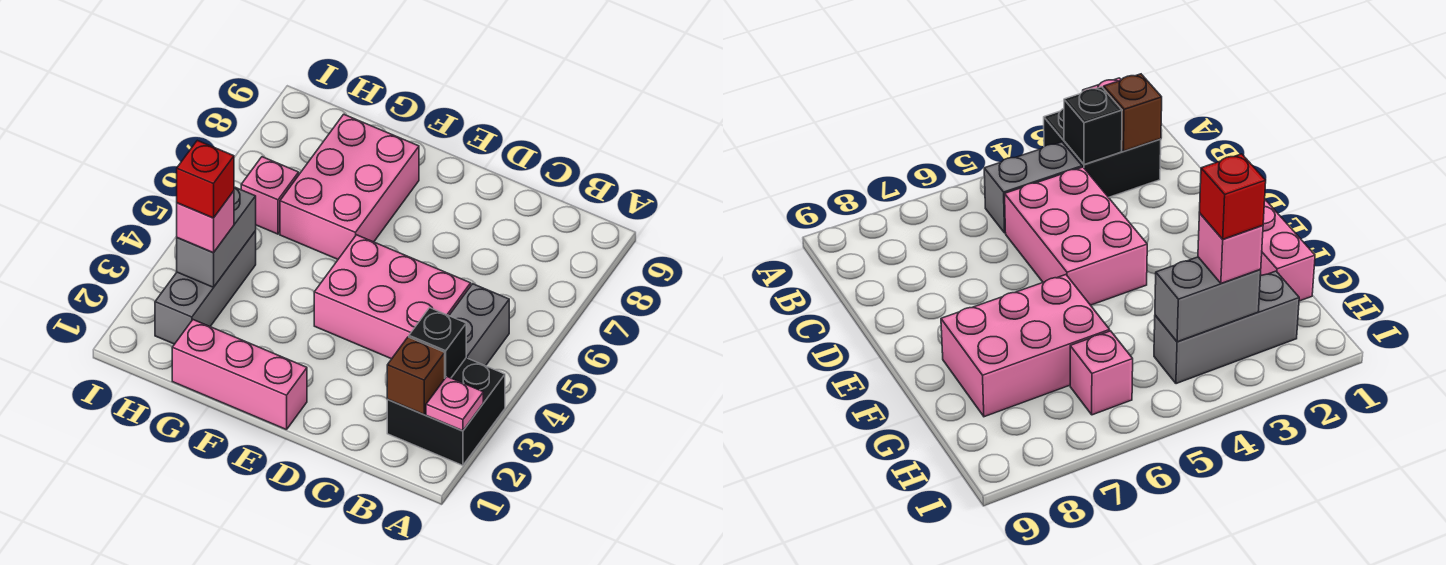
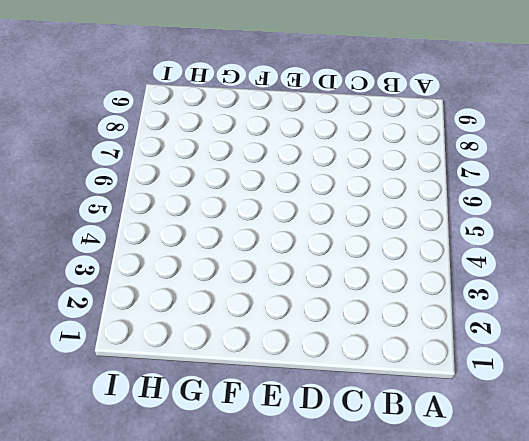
none -> black brick A2:B3 level 1
none -> grey brick B4:B5 level 1
none -> pink brick C4:E5 level 1

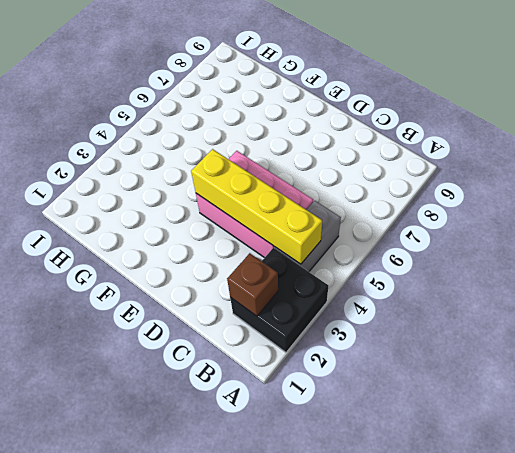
yellow brick B4:E4 level 2 -> none
none -> pink brick E1:G1 level 1
none -> pink brick F6:G8 level 1
none -> grey brick H2:H4 level 1

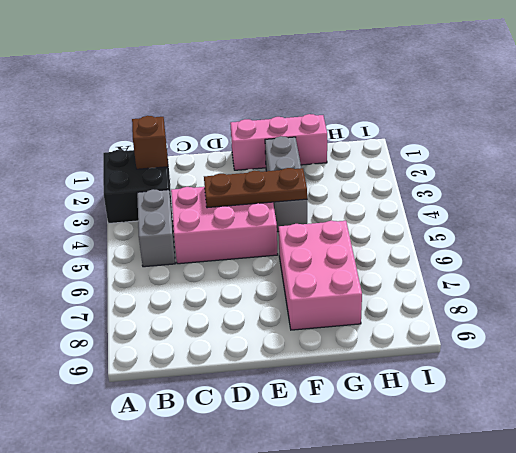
brown plate D4:F4 level 2 -> none
grey brick F2:F4 level 1 -> grey brick H2:H4 level 1
none -> pink brick H6 level 1
none -> pink plate A2 level 2
none -> black brick B3 level 2

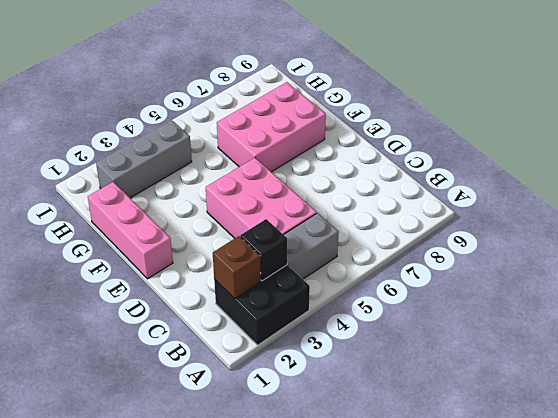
none -> pink brick H6 level 1
none -> pink plate A2 level 2
none -> grey brick H3:H4 level 2

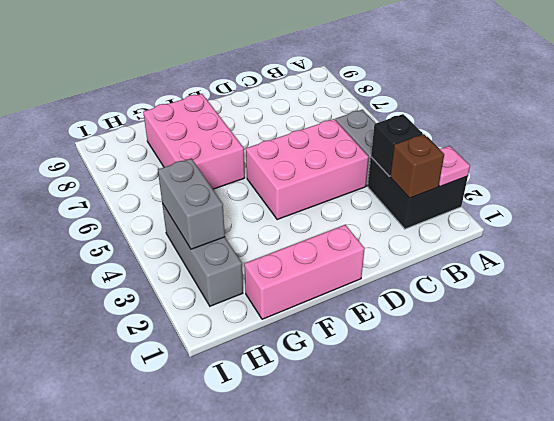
none -> pink brick H6 level 1
none -> pink brick H3 level 3
none -> red brick H3 level 4

